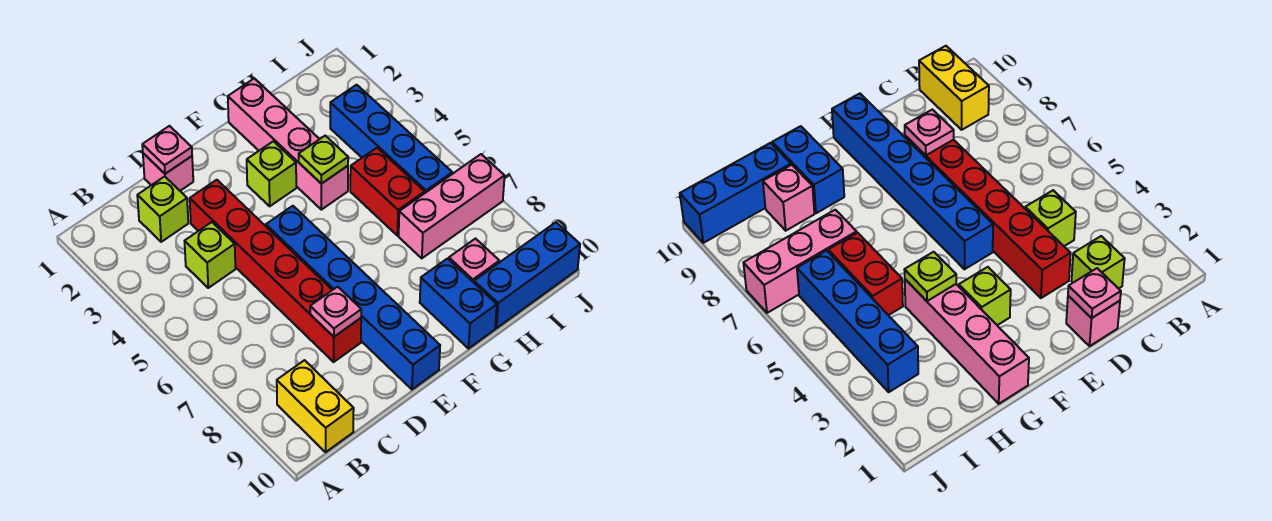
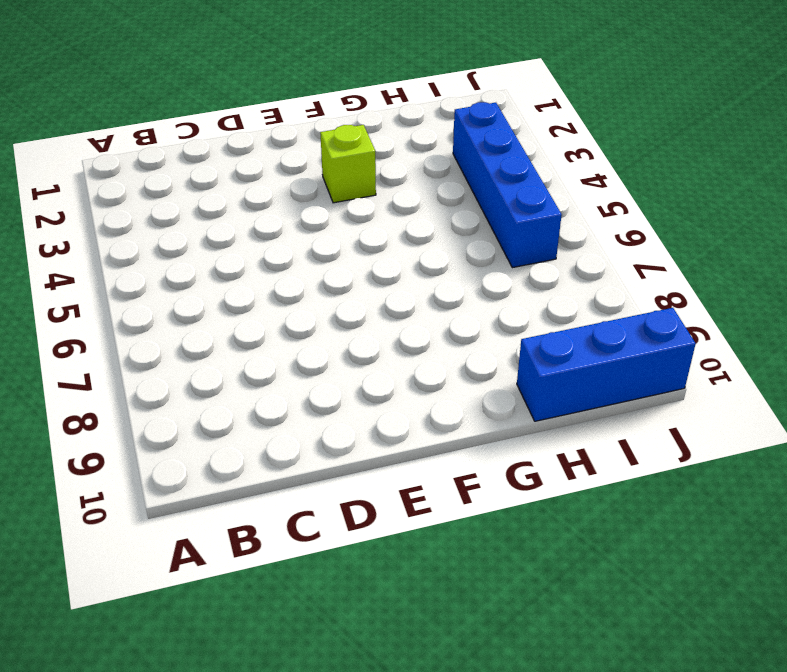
none -> yellow brick B9:B10 level 1
none -> lime brick C2 level 1
none -> lime brick C4 level 1

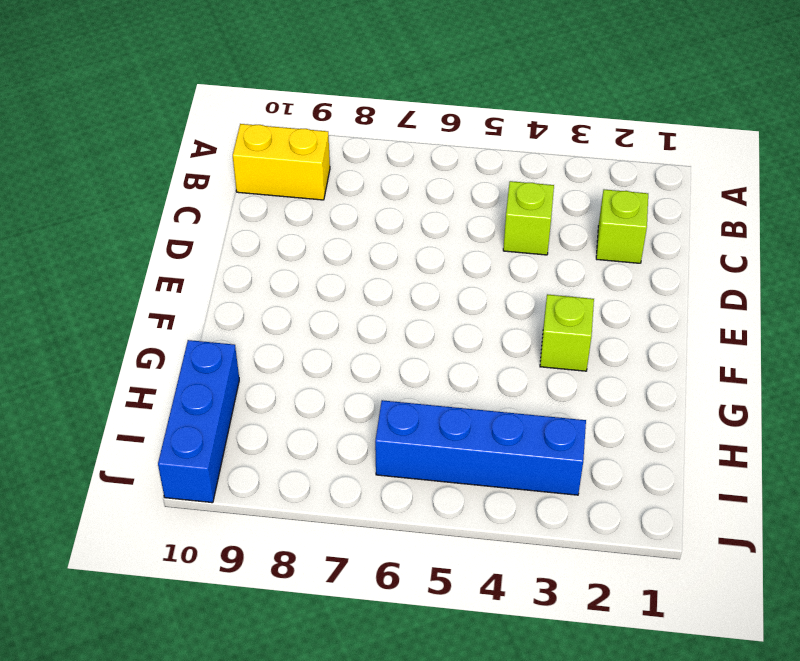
none -> pink brick D1 level 1
none -> red brick D3:D8 level 1
none -> blue brick E5:E10 level 1

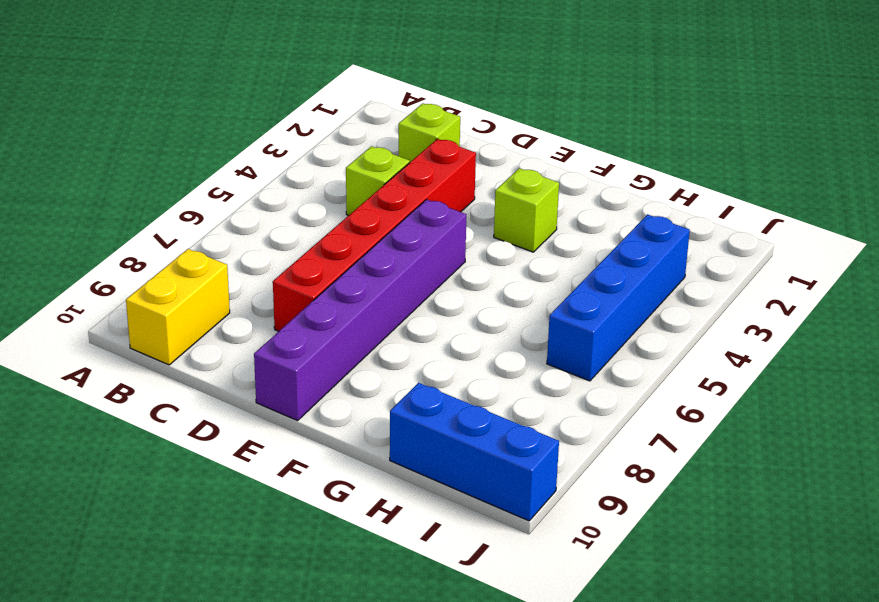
purple brick E5:E10 level 1 -> blue brick E5:E10 level 1
none -> pink brick D1 level 1
none -> pink brick G1:G4 level 1
none -> blue brick G9:G10 level 1

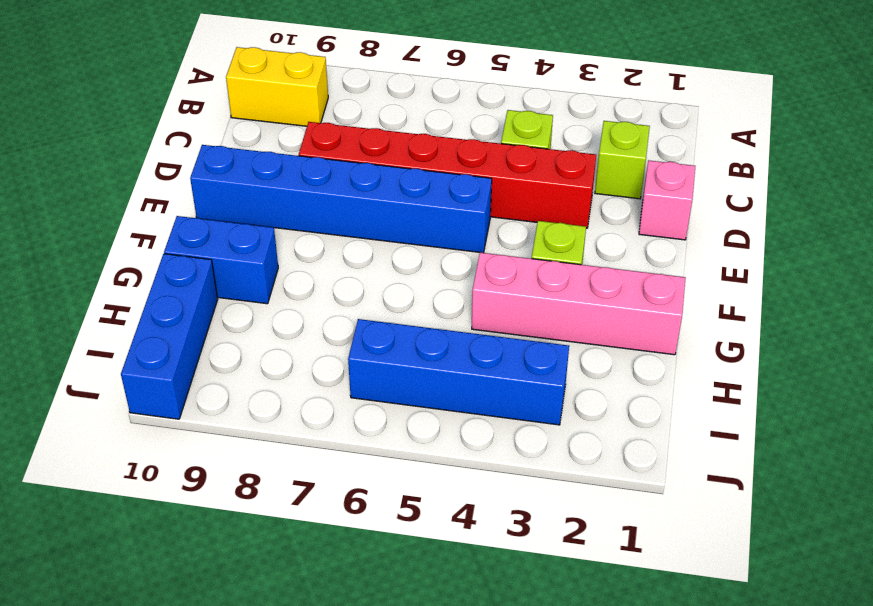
none -> red brick H5:H6 level 1
none -> pink brick H7:J7 level 1
none -> pink brick H9 level 1

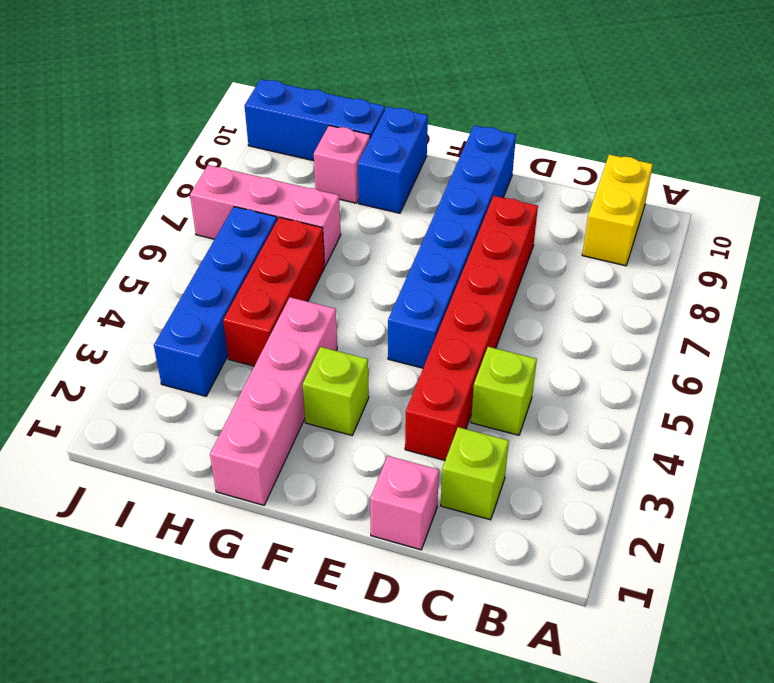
red brick H4:H6 level 1 -> red brick H5:H6 level 1
none -> pink plate D1 level 2
none -> pink plate D8 level 2
none -> lime plate G4 level 2

